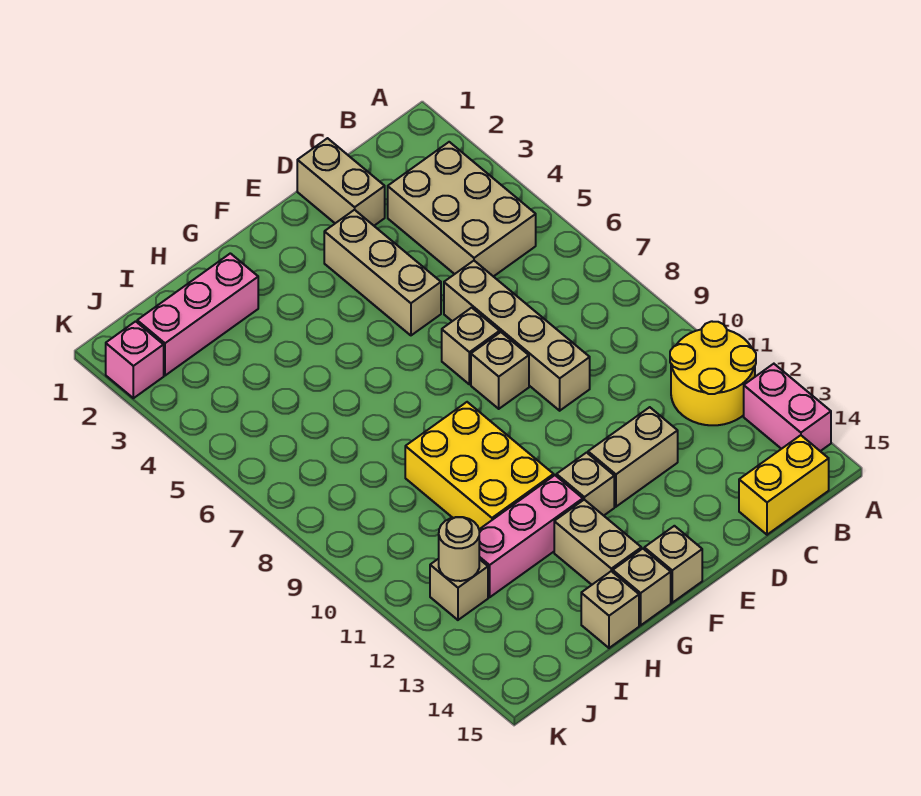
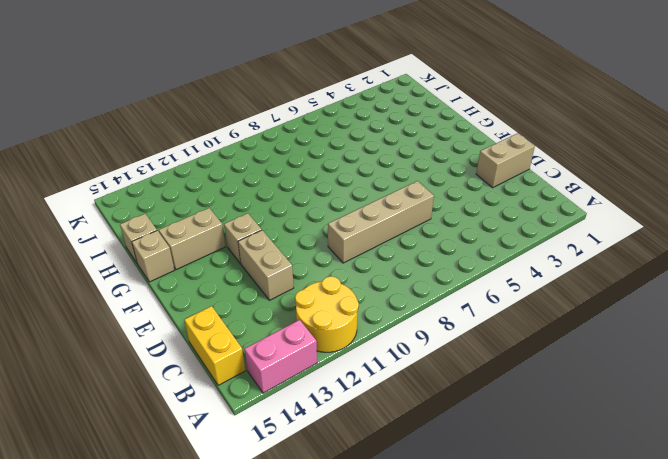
none -> tan brick B3:C5 level 1
none -> tan brick E3:E5 level 1
none -> tan brick E7 level 1

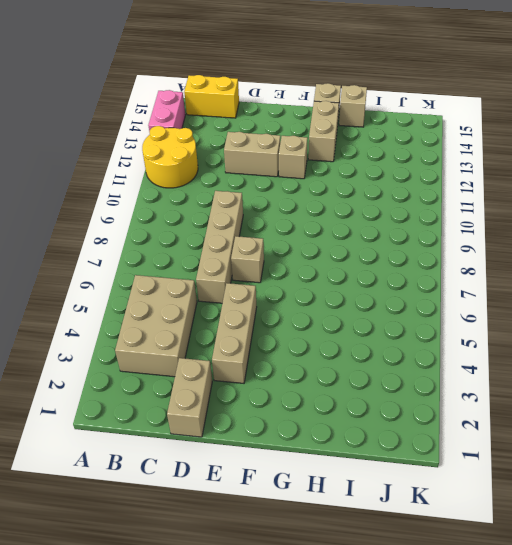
none -> tan brick E8 level 1
none -> tan brick F15 level 1
none -> yellow brick G9:H11 level 1

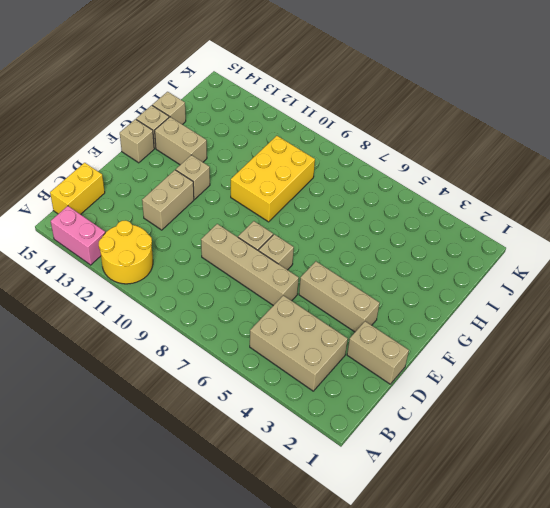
yellow brick G9:I10 level 1 -> yellow brick G9:H11 level 1
none -> pink brick G12:I12 level 1
none -> pink brick H2:J2 level 1
none -> tan brick J12 level 1

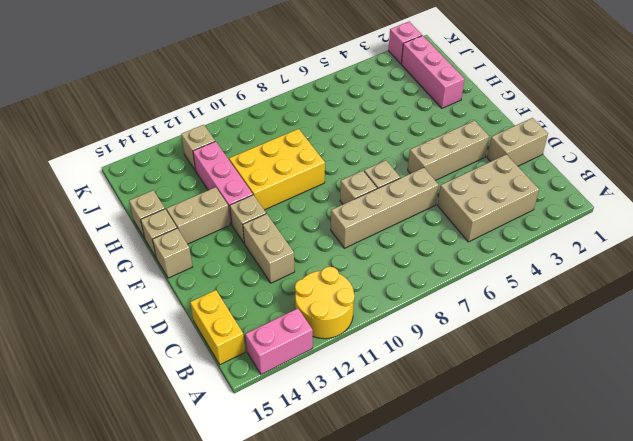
none -> tan round brick J12 level 2

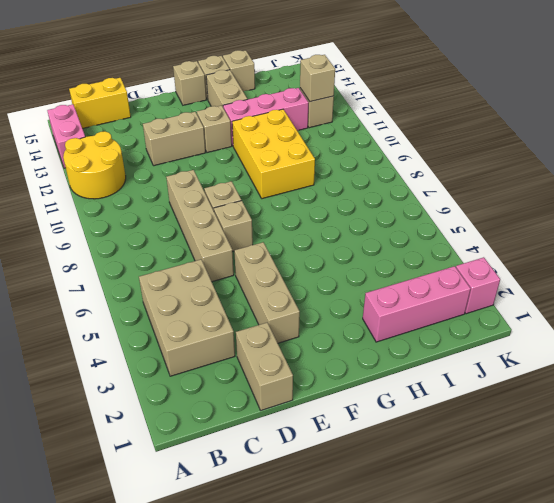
tan brick J12 level 2 -> tan round brick J12 level 2

